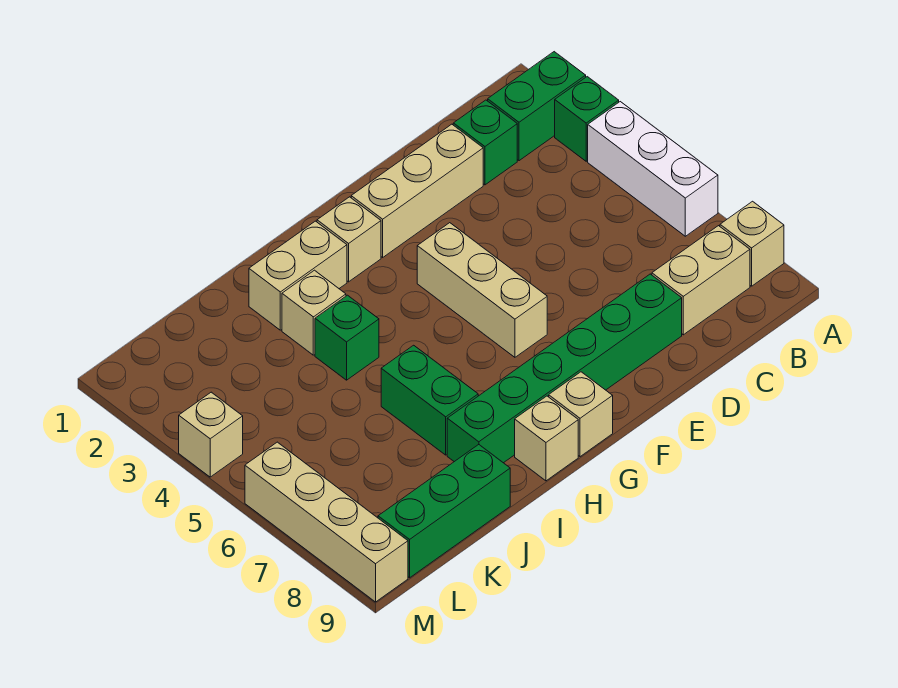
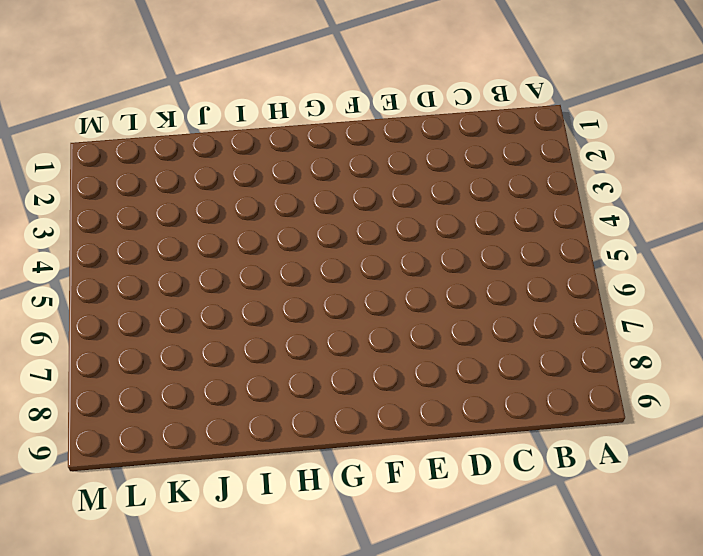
none -> green brick A2:B2 level 1
none -> green brick A3 level 1
none -> white brick A4:A6 level 1

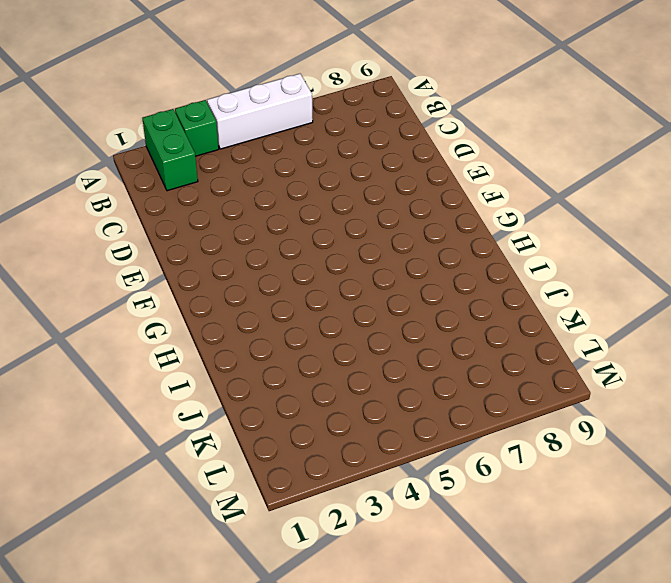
none -> tan brick A8 level 1
none -> tan brick B8:C8 level 1
none -> green brick C2 level 1

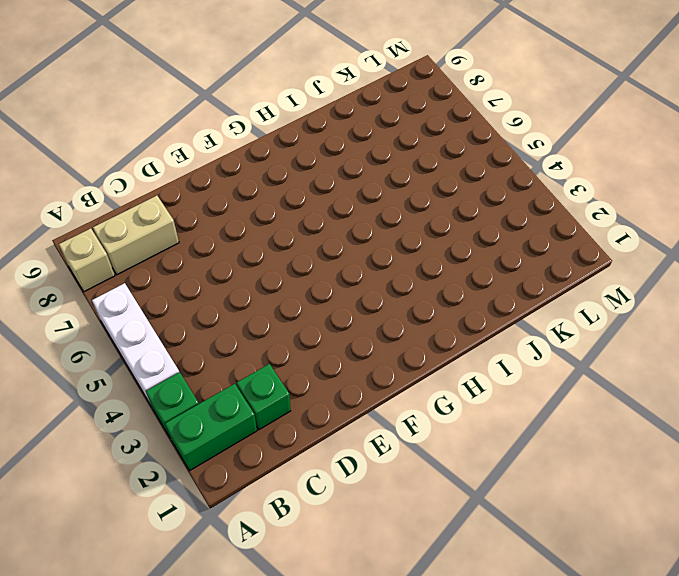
none -> tan brick D2:F2 level 1
none -> green brick D8:I8 level 1
none -> tan brick F4:F6 level 1

